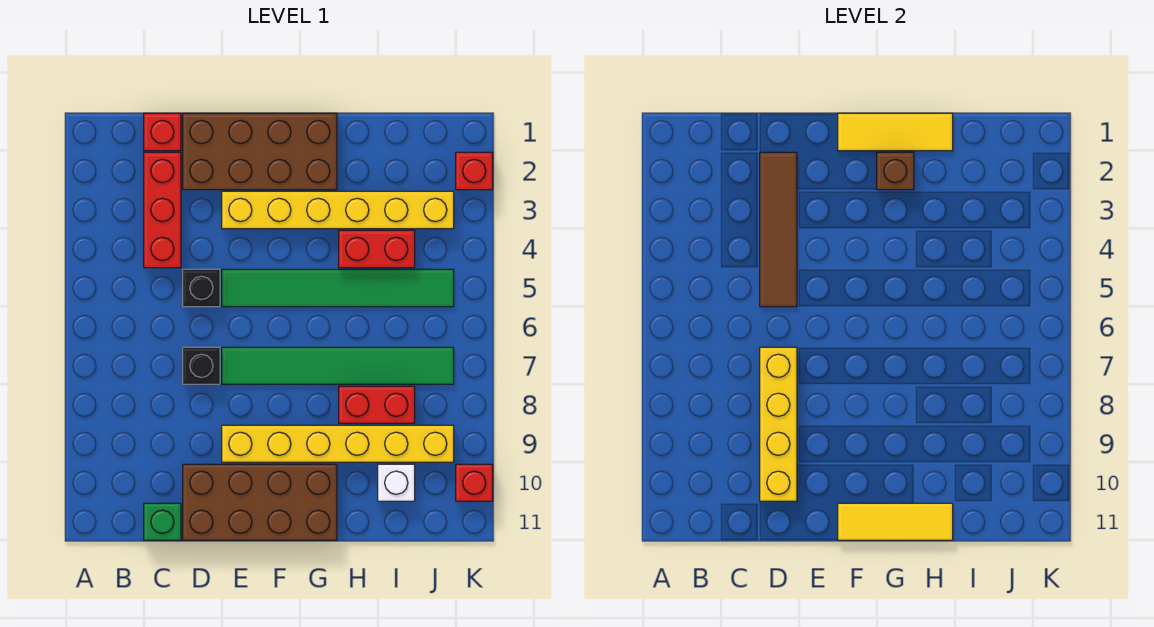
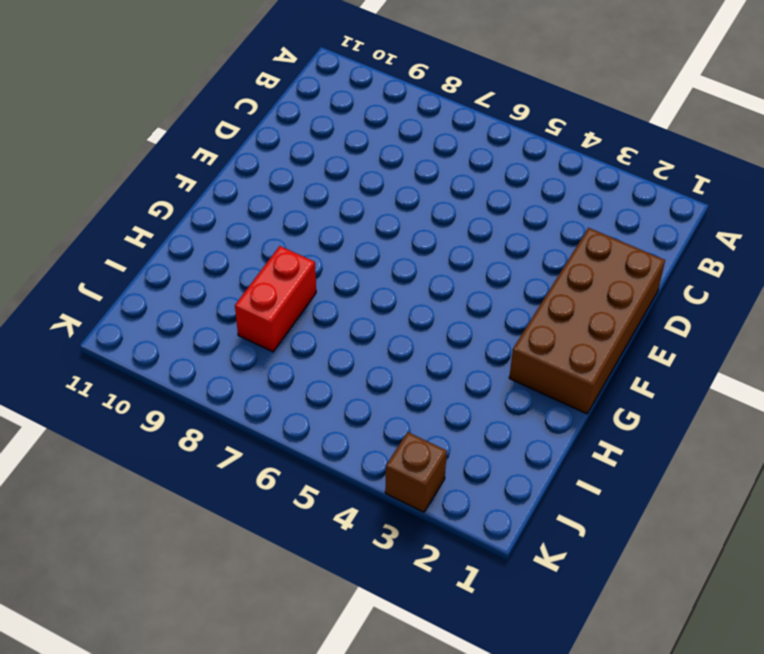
brown brick K3 level 1 -> brown brick G2 level 2
none -> red brick C1 level 1
none -> red brick C2:C4 level 1
none -> green brick C11 level 1

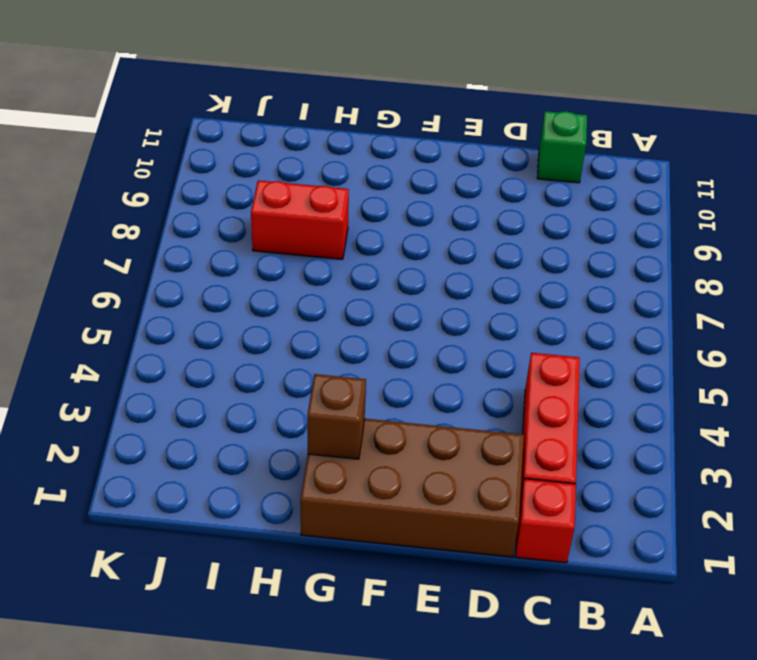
none -> black brick D5 level 1
none -> black brick D7 level 1
none -> brown brick D10:G11 level 1

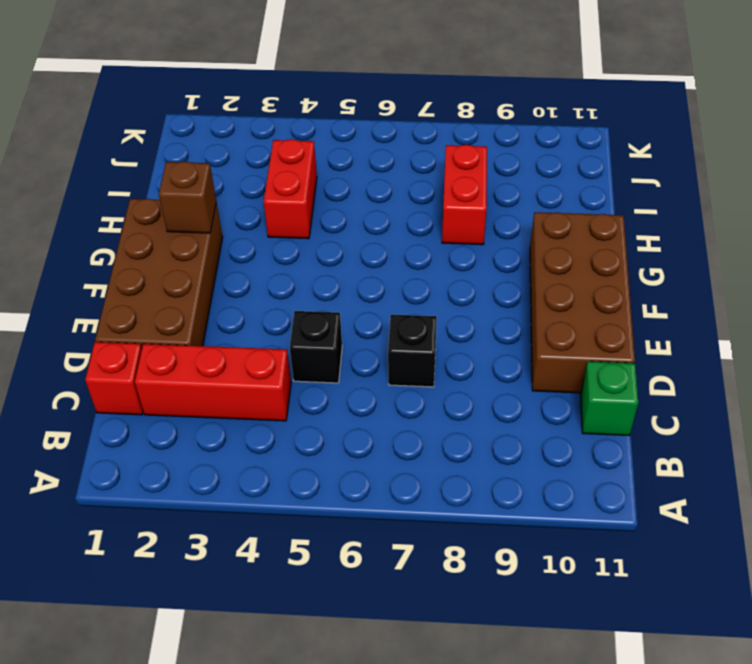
none -> yellow brick E3:J3 level 1
none -> green tile E5:J5 level 1
none -> green tile E7:J7 level 1

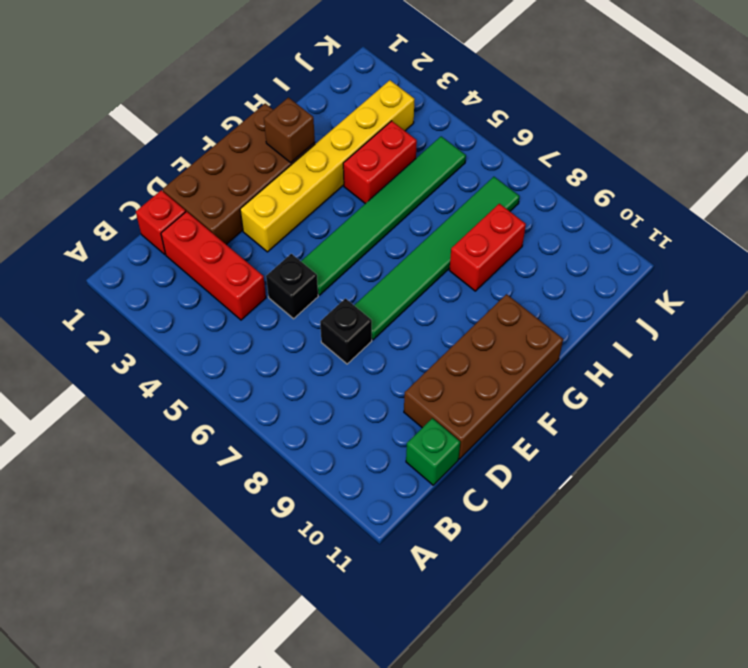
none -> yellow brick E9:J9 level 1
none -> white brick I10 level 1
none -> red brick K2 level 1

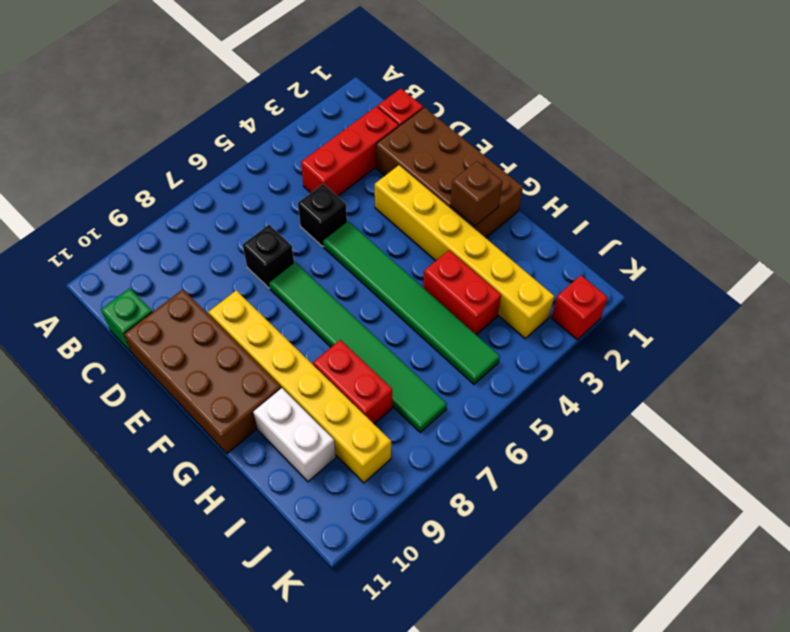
white brick H10:I10 level 1 -> white brick I10 level 1
none -> red brick K10 level 1
none -> brown tile D2:D5 level 2
none -> yellow brick D7:D10 level 2

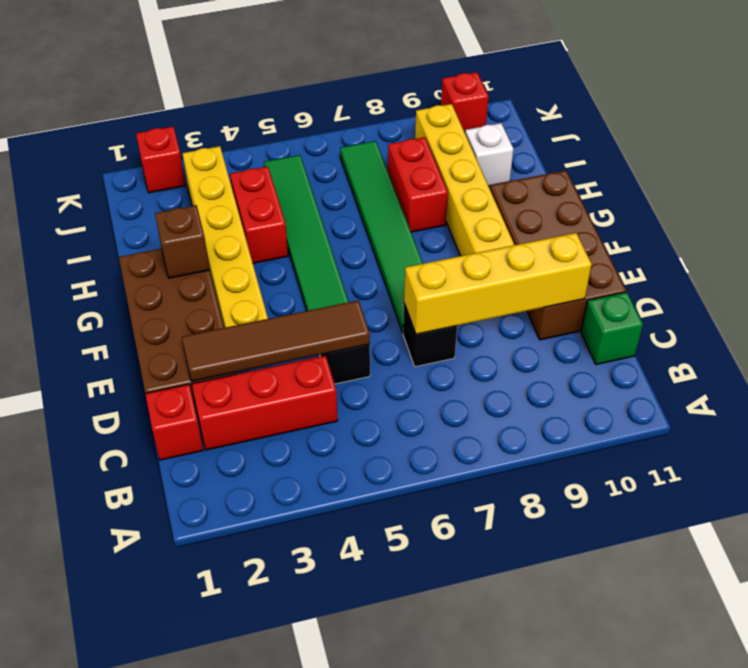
none -> yellow tile F1:H1 level 2
none -> yellow tile F11:H11 level 2

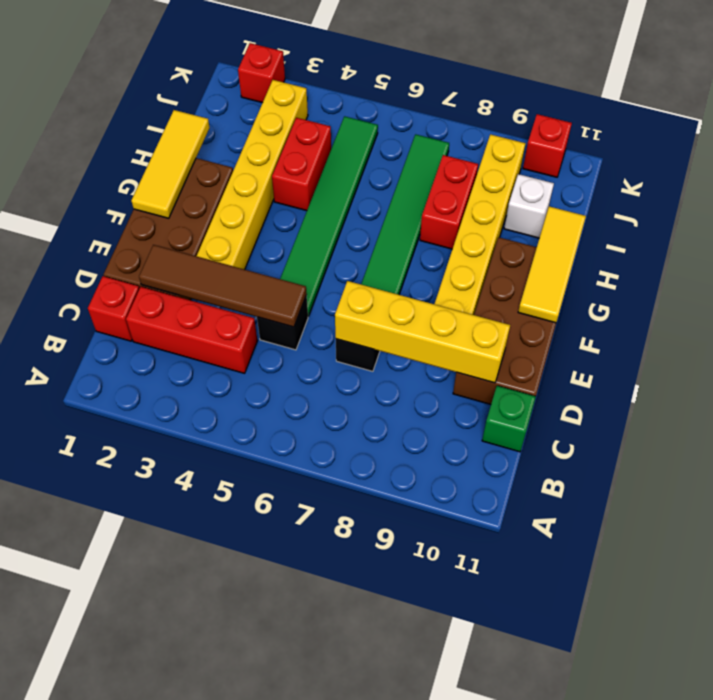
none -> brown brick G2 level 2

